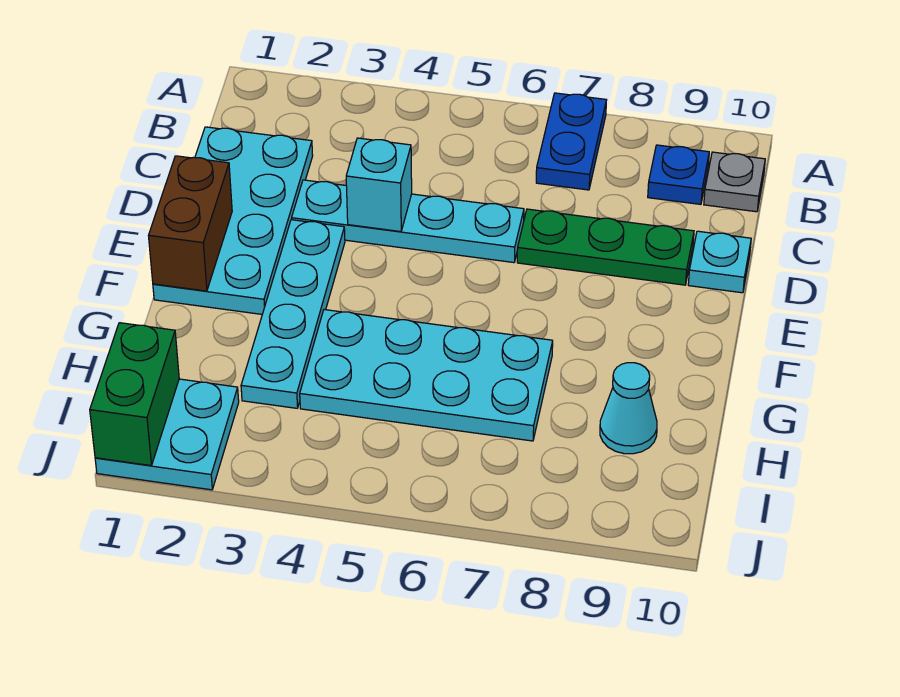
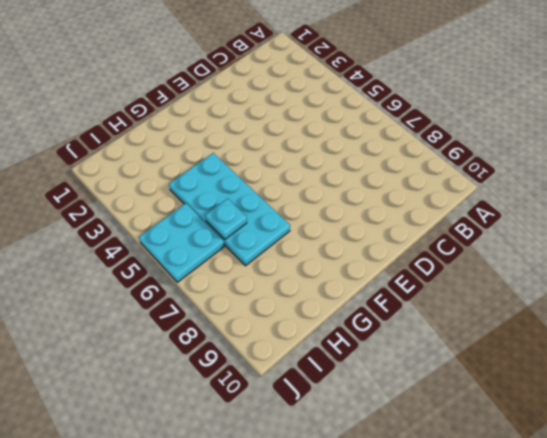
cyan plate H6 level 2 -> cyan plate D10 level 1
cyan plate I5:J6 level 1 -> cyan plate I1:J2 level 1
none -> blue plate A7:B7 level 1
none -> blue plate B9 level 1
none -> grey plate B10 level 1

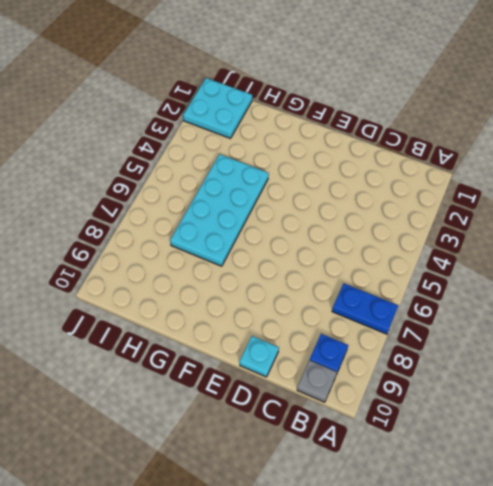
none -> cyan plate C1:F2 level 1
none -> cyan plate D3:D6 level 1
none -> green plate D7:D9 level 1

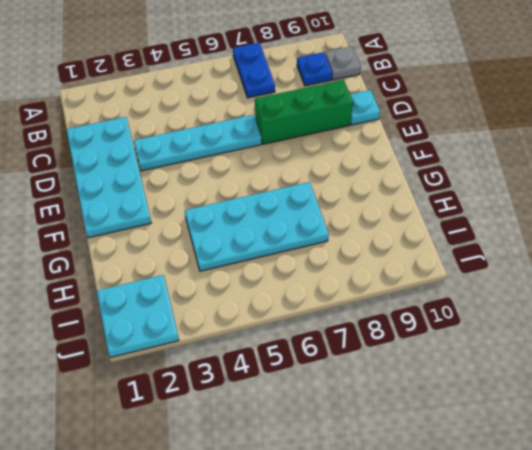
green brick D7:D9 level 1 -> green plate D7:D9 level 1
none -> cyan plate E3:H3 level 1
none -> cyan cone H9 level 1
none -> cyan brick D4 level 2

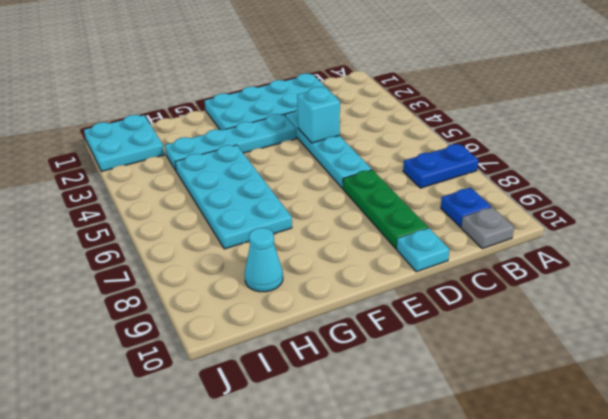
none -> brown brick E1:F1 level 2
none -> green brick I1:J1 level 2

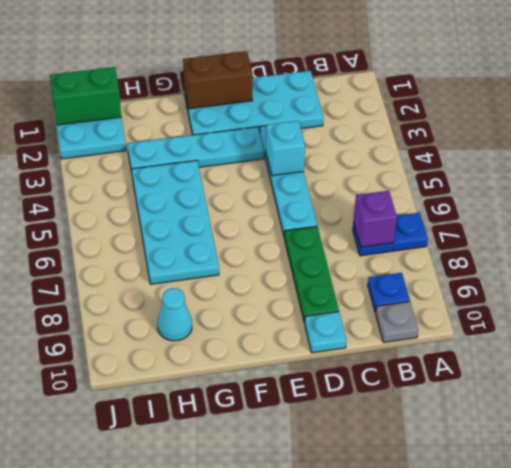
purple brick B7 level 2 -> none

